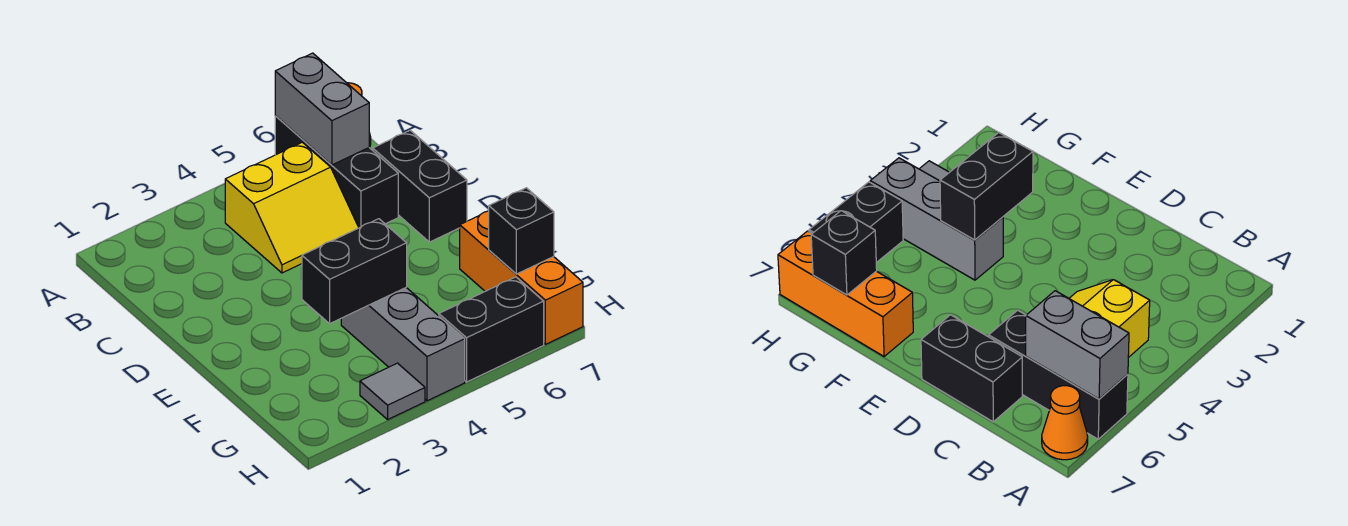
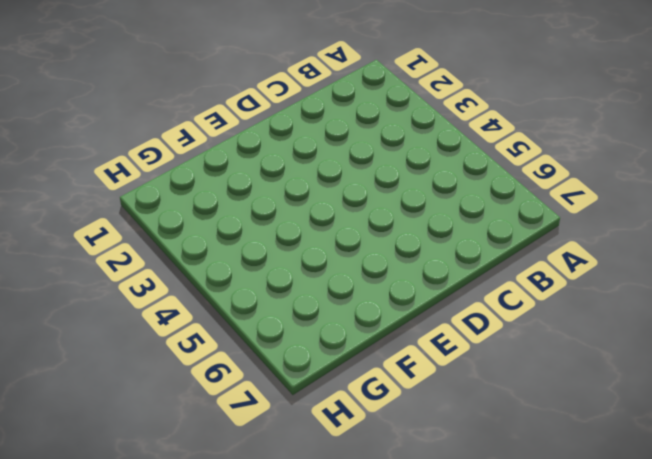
none -> black brick A6:C6 level 1
none -> orange cone A7 level 1

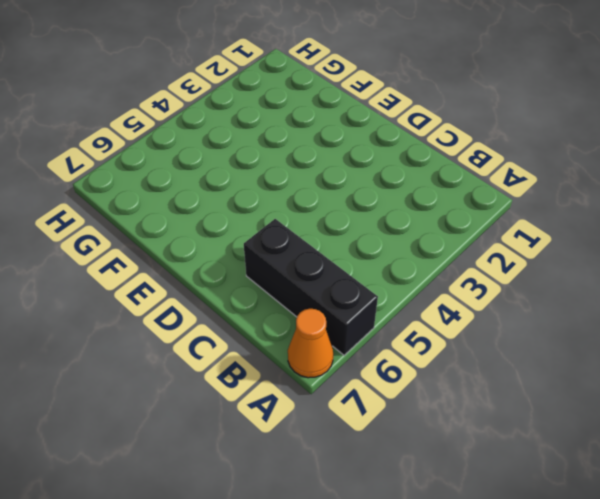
none -> yellow slope B4:C5 level 1 top B
none -> black brick C7:D7 level 1

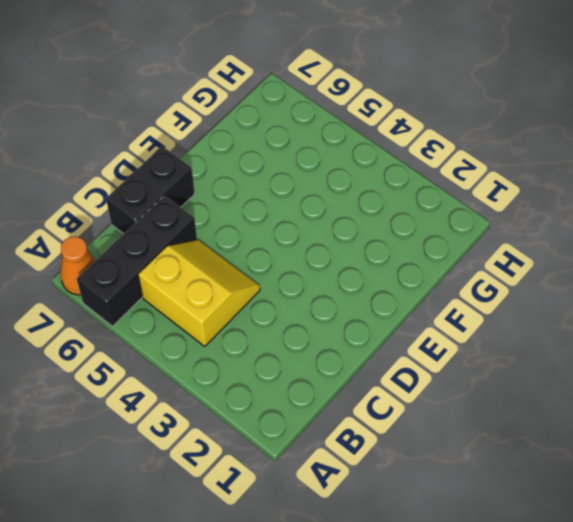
none -> grey brick F4:H4 level 1
none -> orange brick F7:H7 level 1

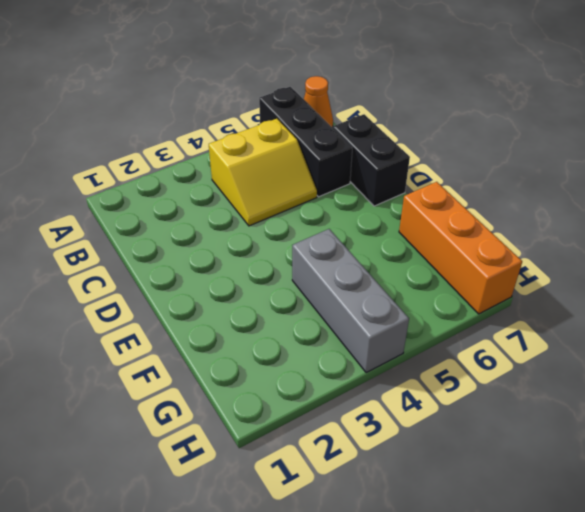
none -> grey tile H3 level 1
none -> black brick H5:H6 level 1

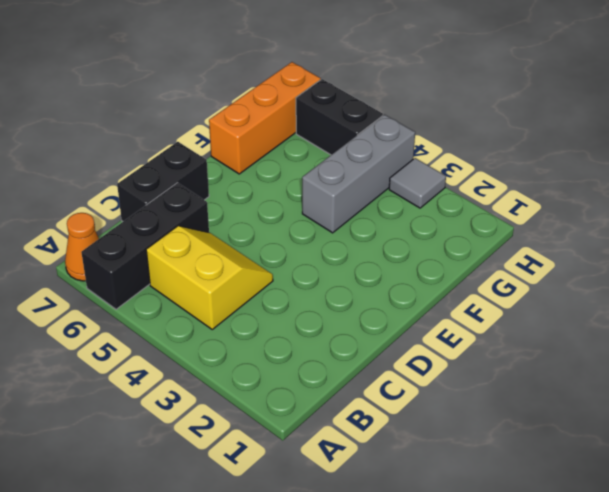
none -> grey brick A6:B6 level 2
none -> black brick F3:F4 level 2

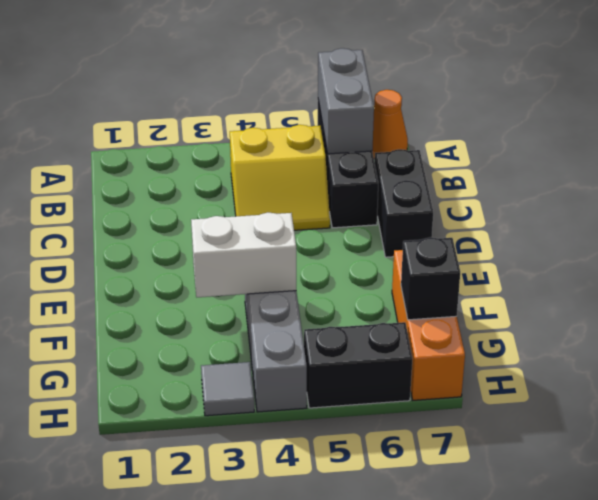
white brick F3:F4 level 2 -> black brick F3:F4 level 2

